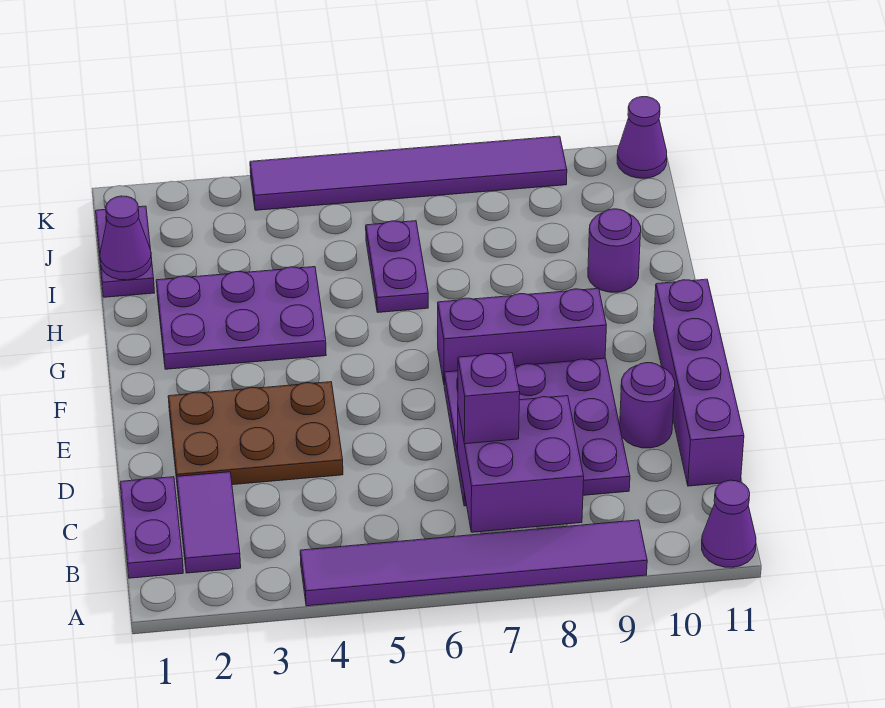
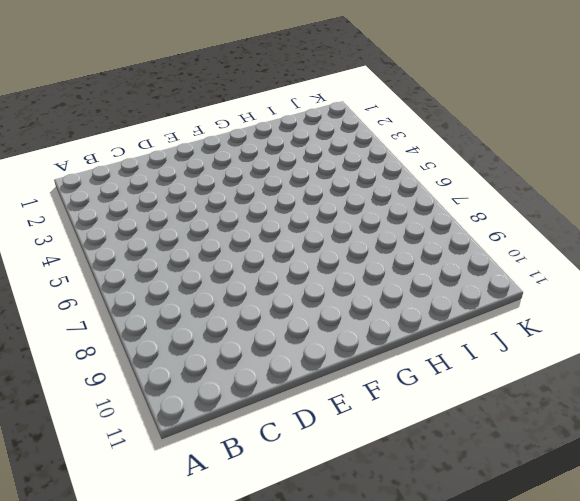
none -> purple tile A4:A9 level 1
none -> purple cone A11 level 1
none -> purple plate B1:C1 level 1

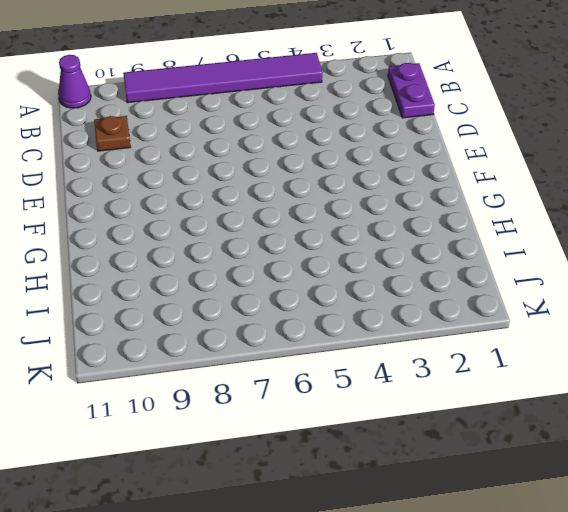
brown plate C10 level 1 -> none
none -> purple tile B2:C2 level 1
none -> purple plate C7:E9 level 1
none -> purple brick C11:F11 level 1

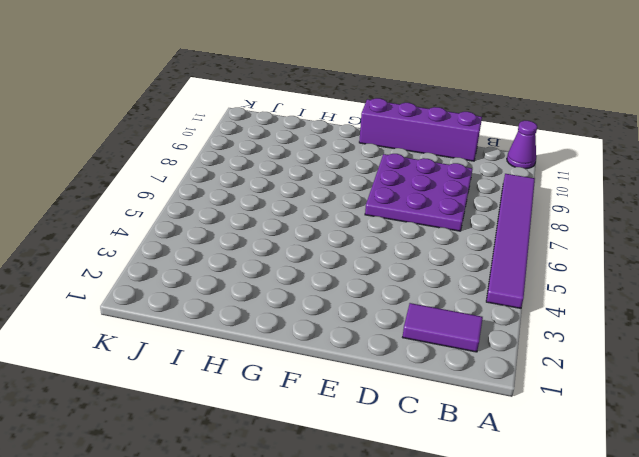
none -> purple plate B1:C1 level 1
none -> brown plate D2:E4 level 1
none -> purple round brick D10 level 1

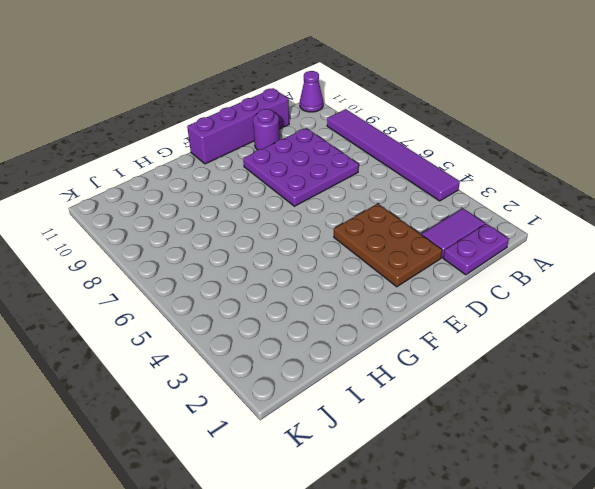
none -> purple brick F7:F9 level 1
none -> purple plate G2:H4 level 1
none -> purple plate H6:I6 level 1

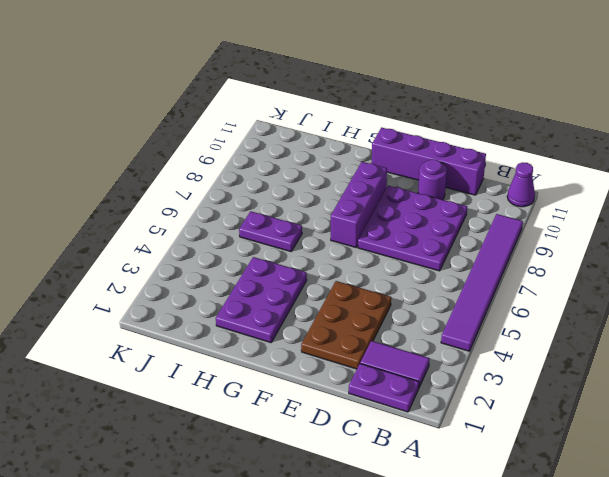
none -> purple round brick H10 level 1
none -> purple plate I1:J1 level 1
none -> purple tile K4:K9 level 1

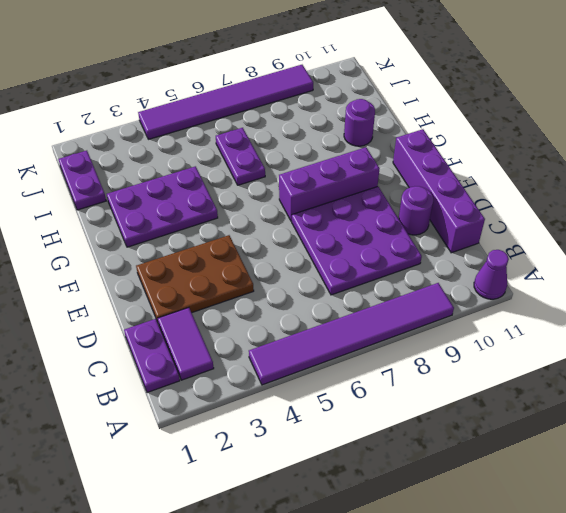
none -> purple cone K11 level 1
none -> purple brick B7:C8 level 2
none -> purple cone I1 level 2

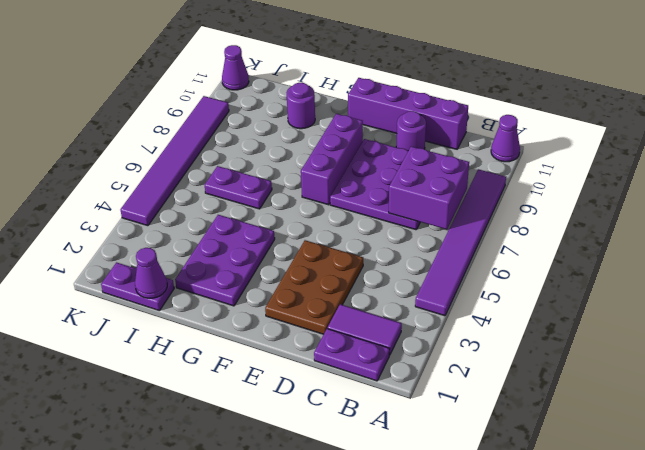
none -> purple brick C7 level 3

